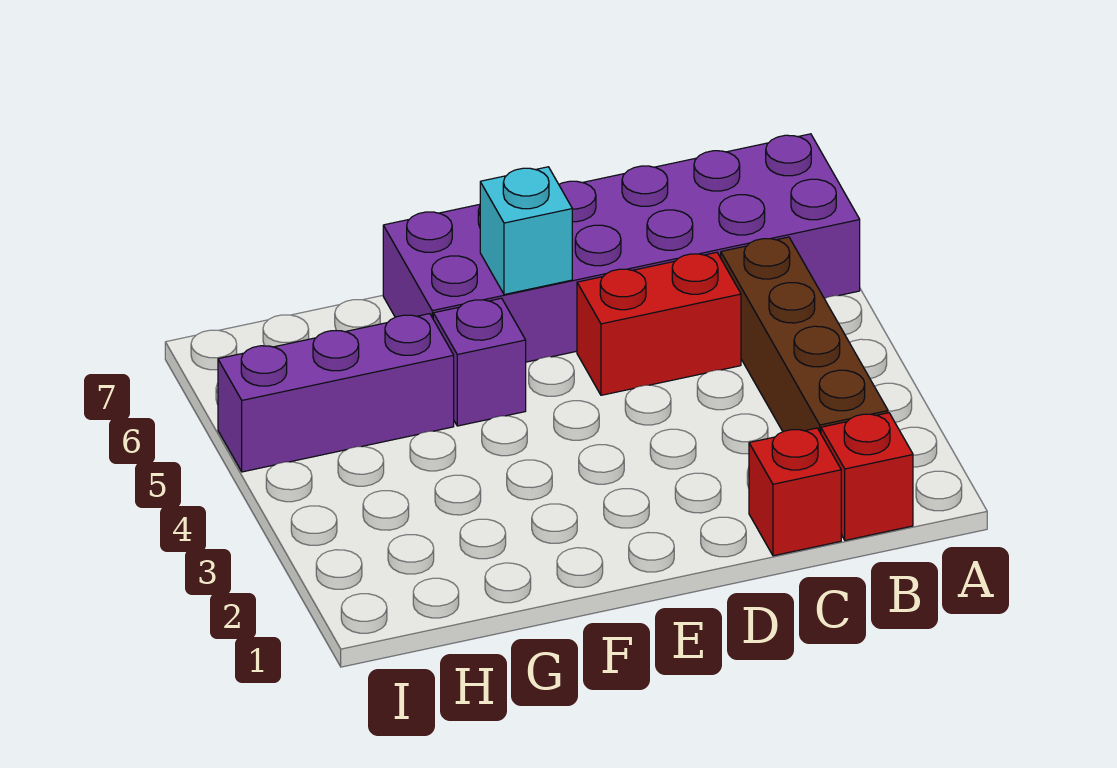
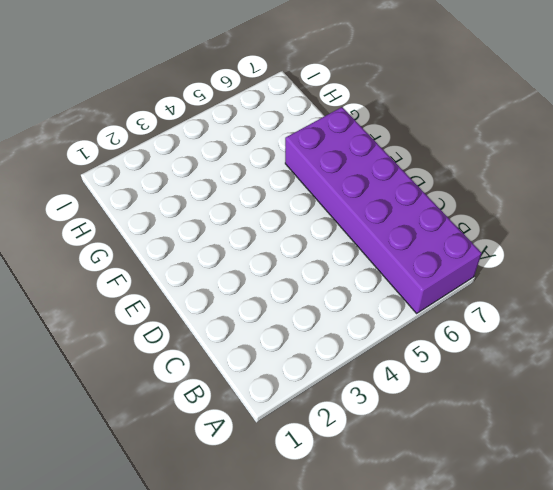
none -> red brick B1 level 1
none -> brown brick B2:B5 level 1

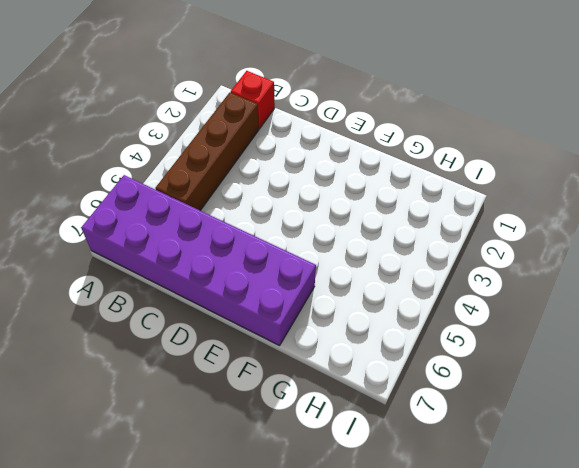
none -> red brick C1 level 1
none -> red brick C5:D5 level 1

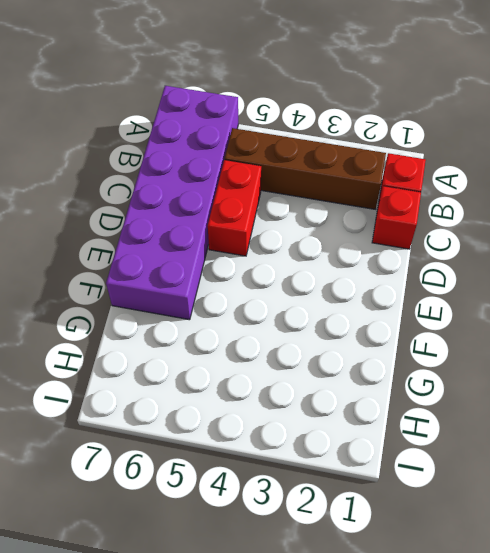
none -> purple brick F5 level 1
none -> purple brick G5:I5 level 1

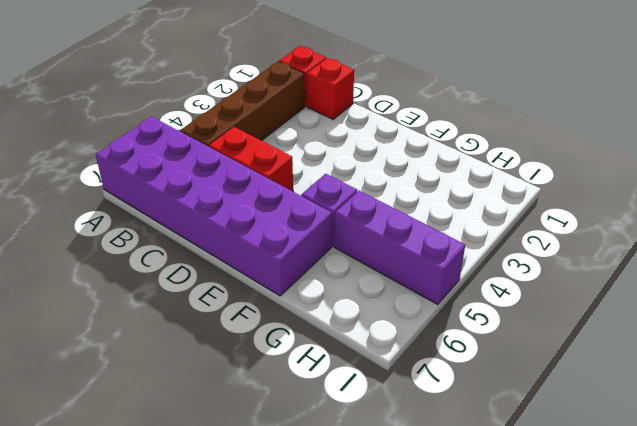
none -> cyan brick E6 level 2

